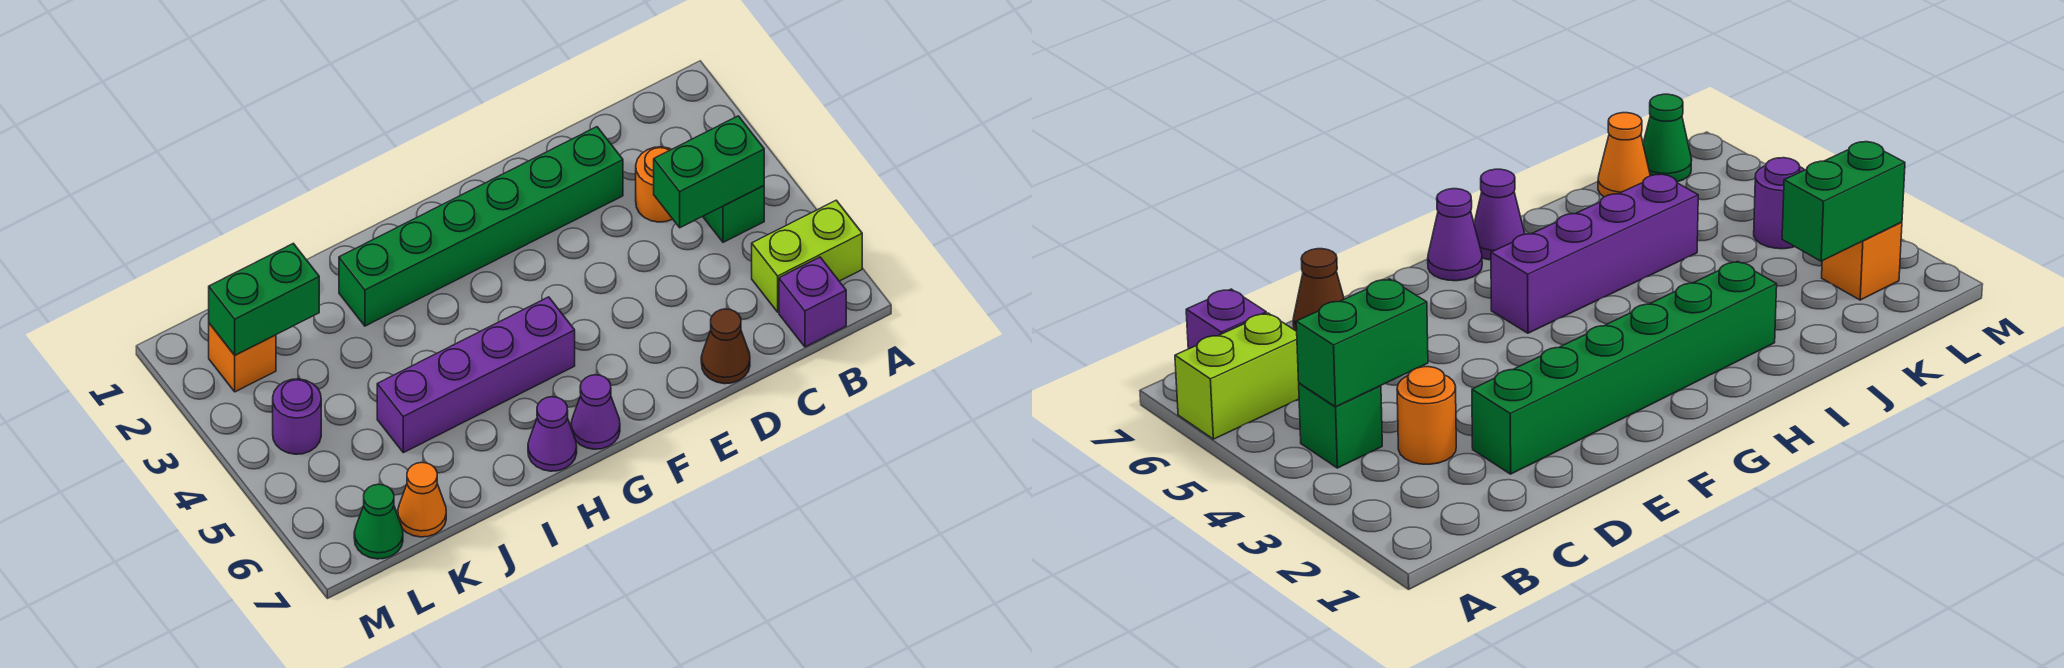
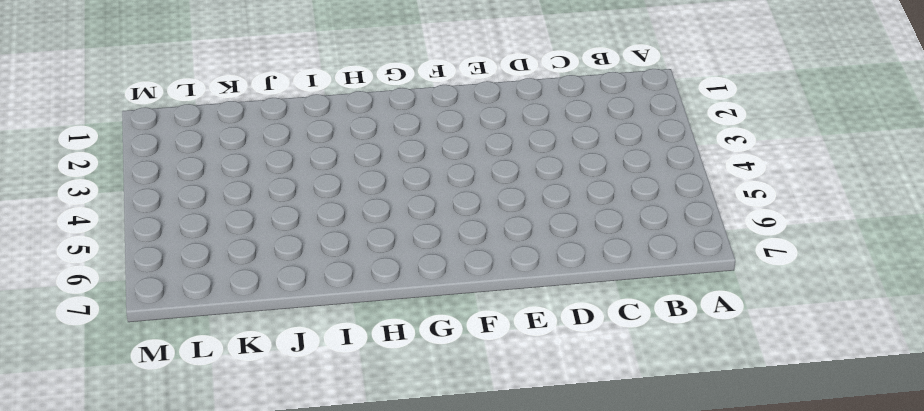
none -> lime brick A6:B6 level 1
none -> green brick B4 level 1
none -> purple brick B7 level 1

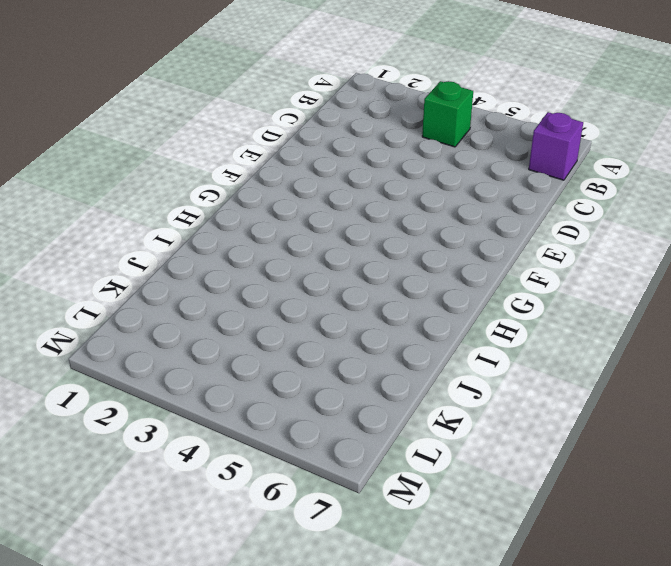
none -> lime brick A6:B6 level 1
none -> orange round brick C3 level 1
none -> green brick D2:I2 level 1

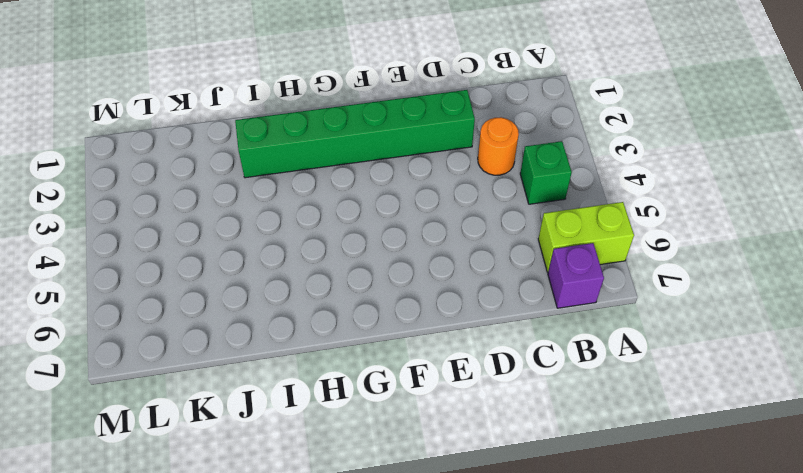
none -> brown cone D7 level 1
none -> purple brick G5:J5 level 1
none -> purple cone G7 level 1

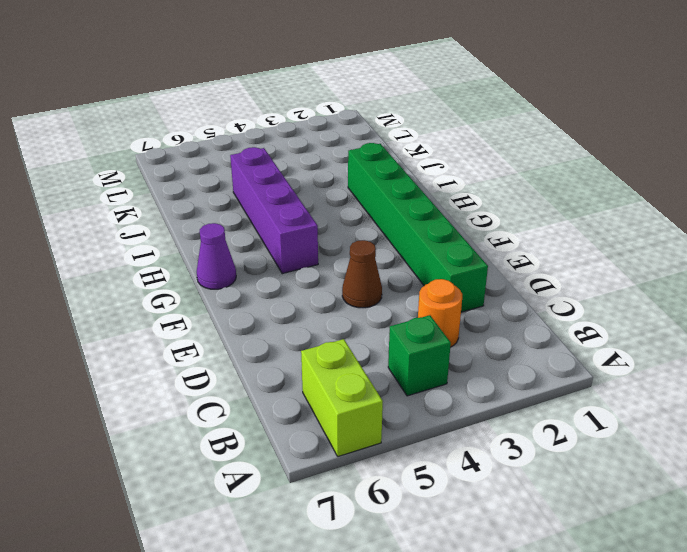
brown cone E4 level 1 -> brown cone D7 level 1
none -> purple brick B7 level 1
none -> purple cone H7 level 1
none -> orange cone K7 level 1

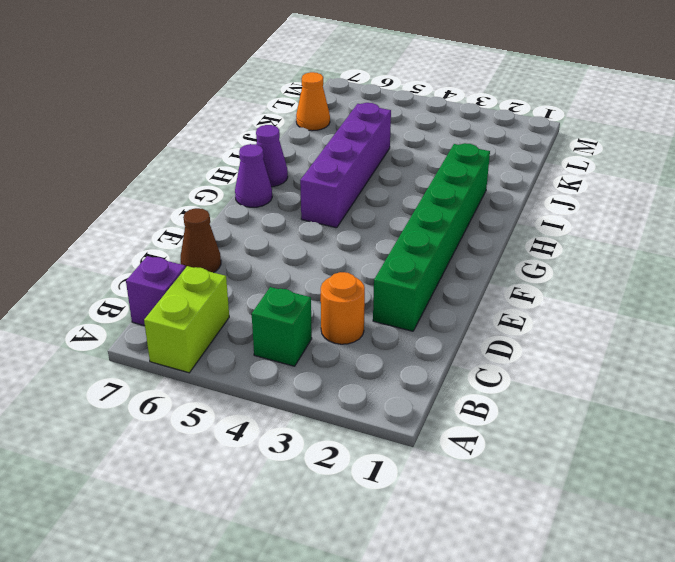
none -> orange brick L2 level 1
none -> purple round brick L4 level 1
none -> green cone L7 level 1

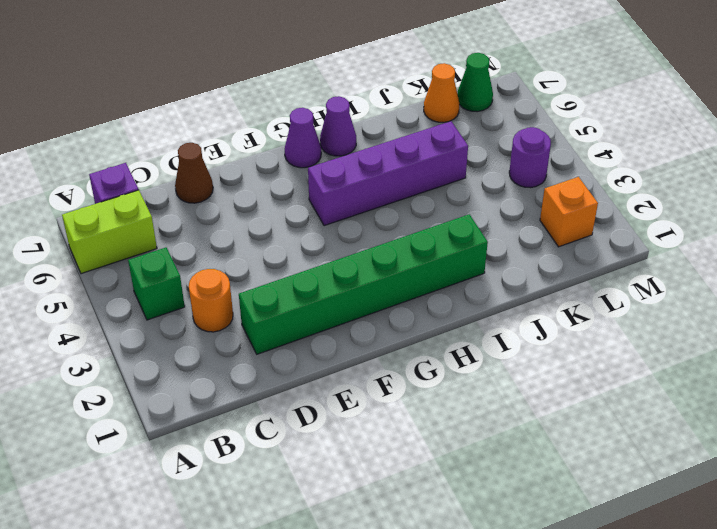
none -> green brick B4:C4 level 2
none -> green brick K2:L2 level 2

